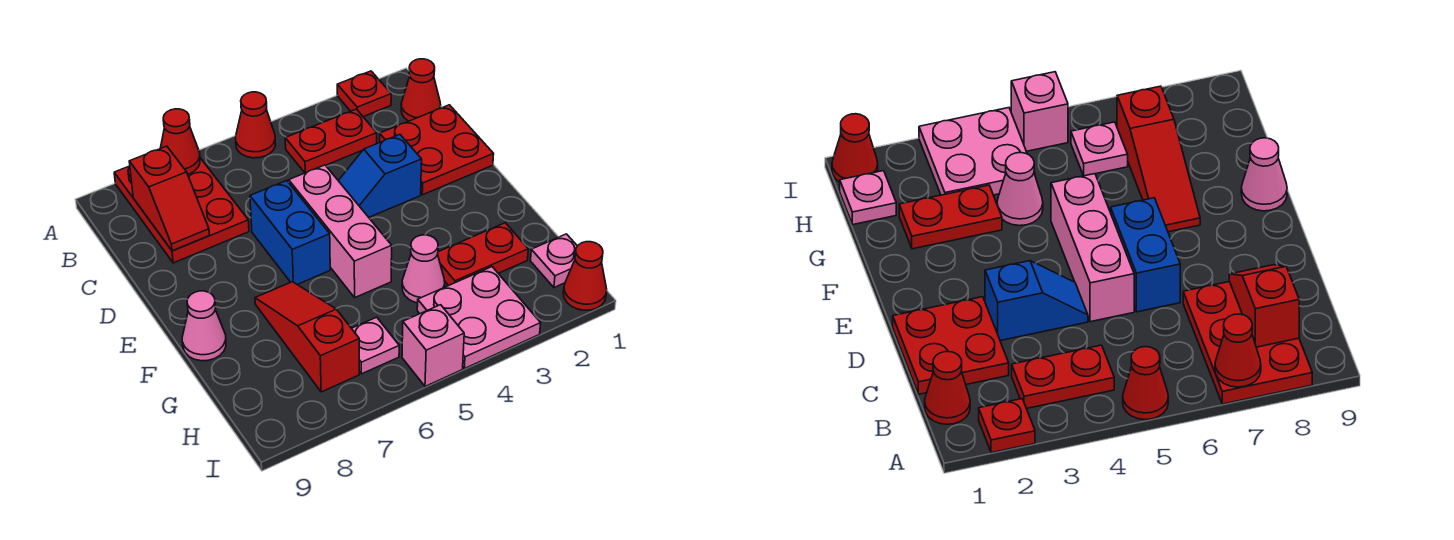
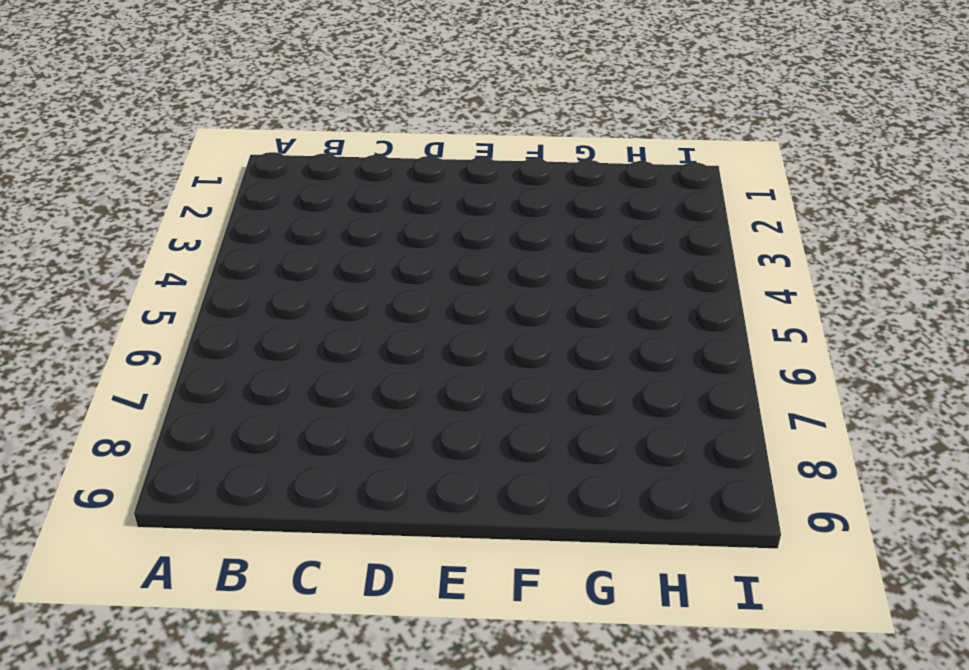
none -> red plate A2 level 1
none -> red cone A5 level 1
none -> red plate A7:C8 level 1

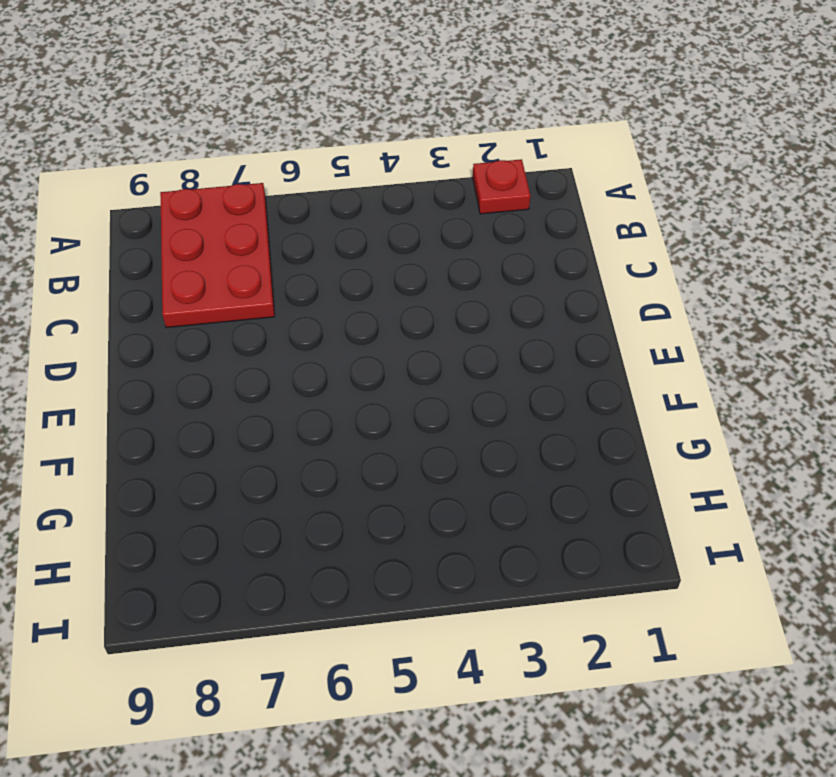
none -> red cone A5 level 1
none -> red cone B1 level 1
none -> red plate B3:B4 level 1

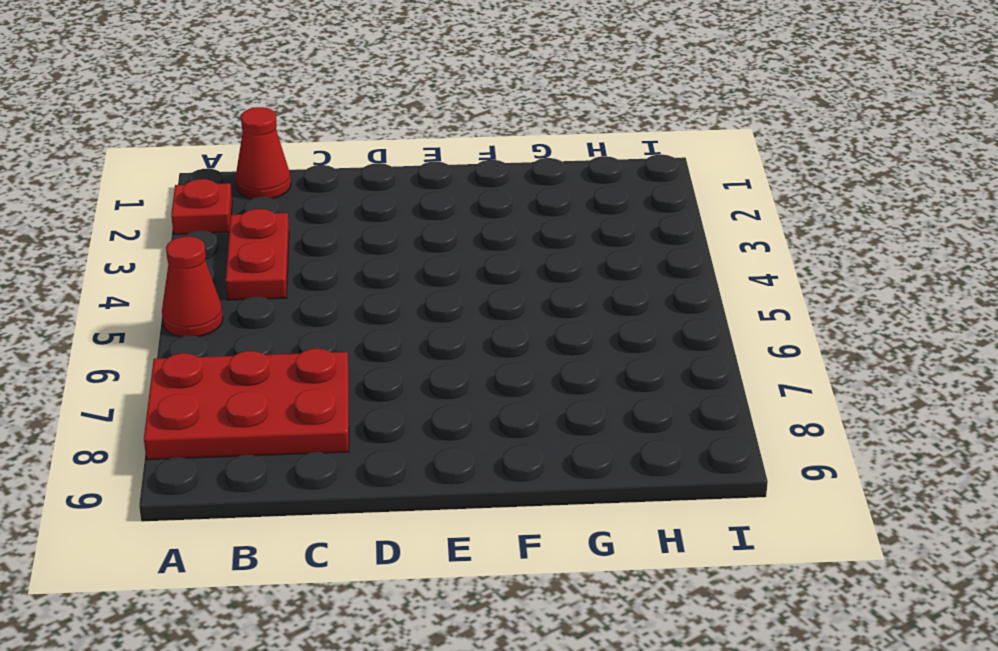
none -> red plate C1:D2 level 1
none -> blue slope D3:D4 level 1 top 3
none -> pink brick D5:F5 level 1

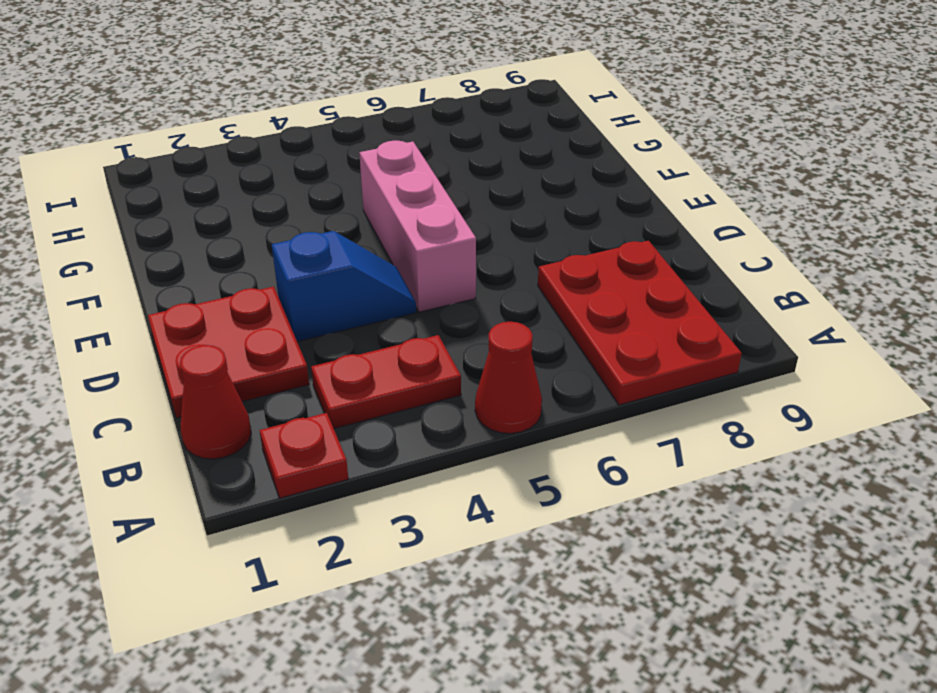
none -> blue brick D6:E6 level 1
none -> red slope F7:H7 level 1 top H
none -> pink cone F9 level 1

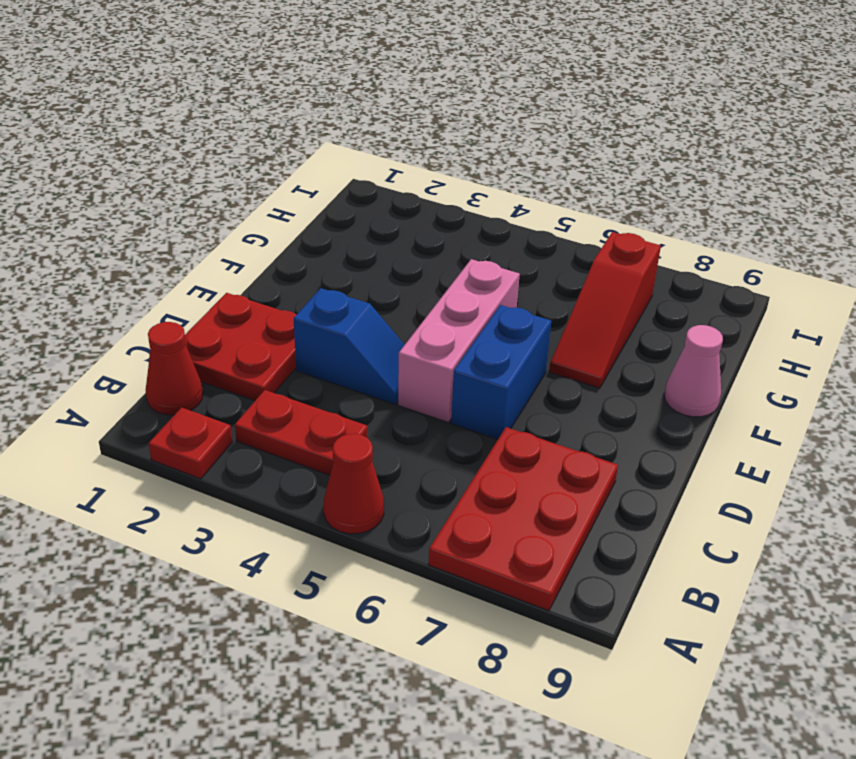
none -> red plate G2:G3 level 1
none -> pink cone G4 level 1
none -> pink plate H1 level 1

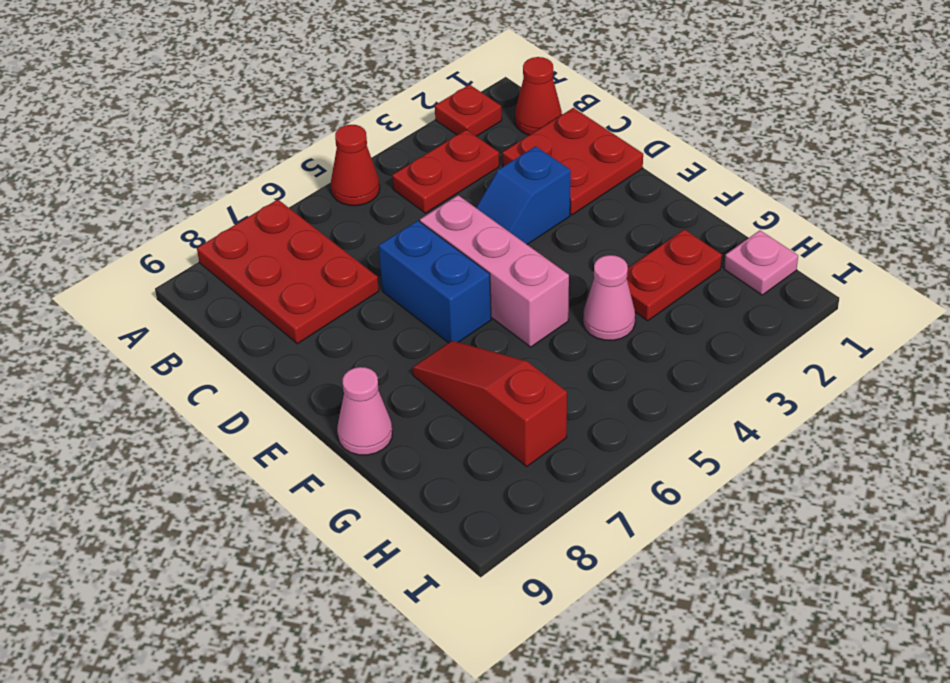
none -> pink plate H3:I4 level 1
none -> pink plate H6 level 1
none -> red cone I1 level 1

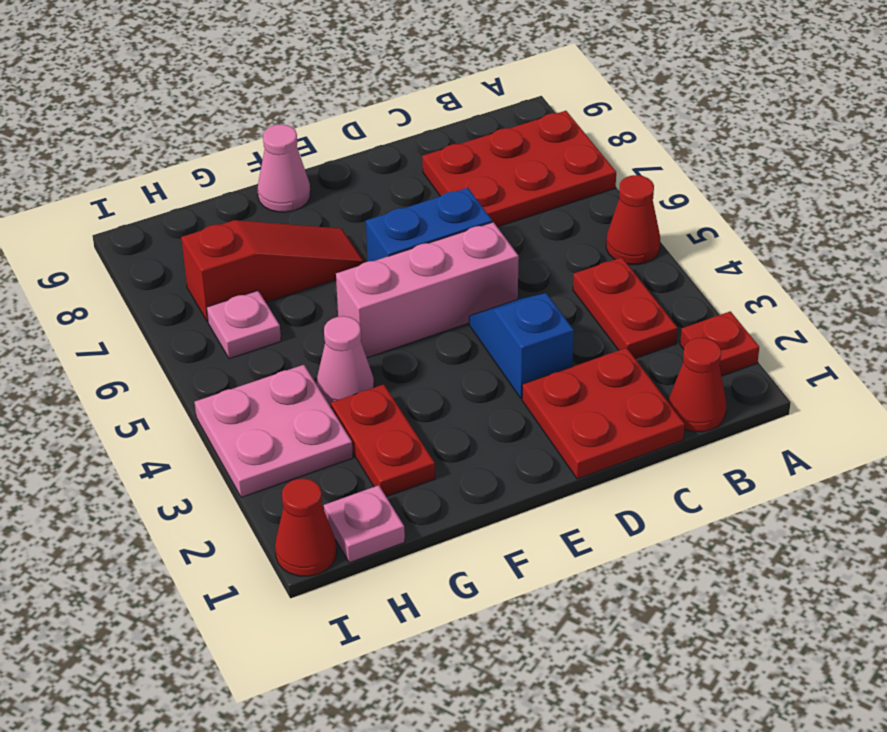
none -> pink brick I5 level 1
none -> red cone A7 level 2
none -> red slope B8:C8 level 2 top B

